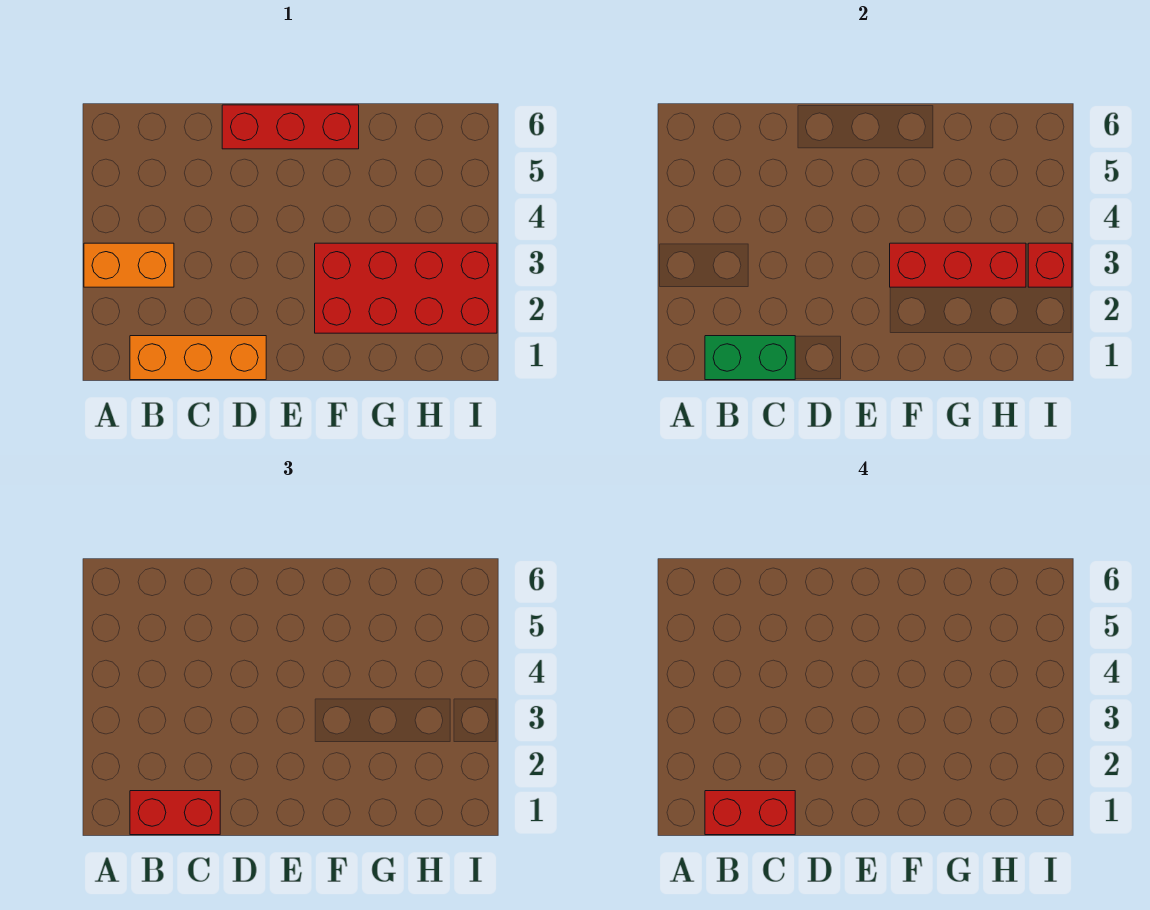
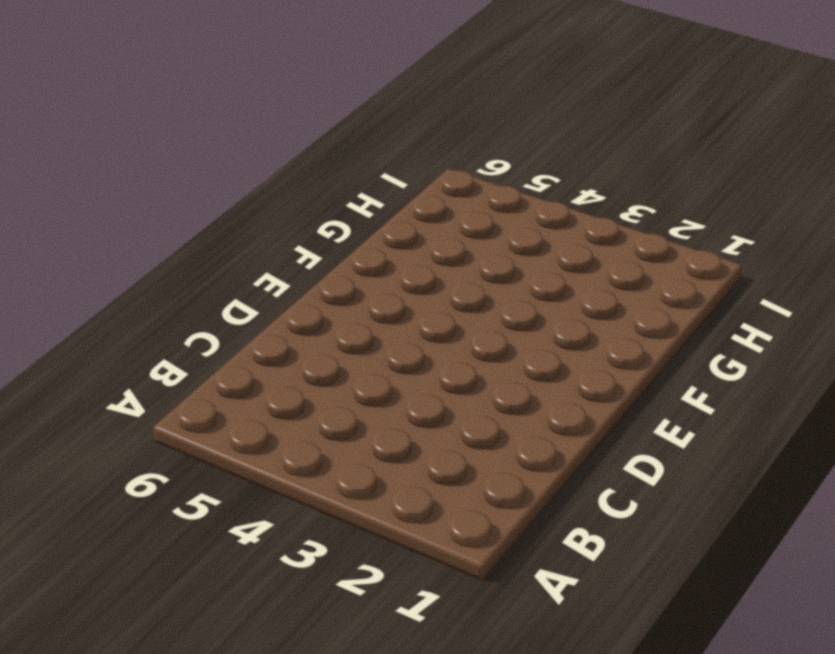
none -> orange brick A3:B3 level 1
none -> orange brick B1:D1 level 1

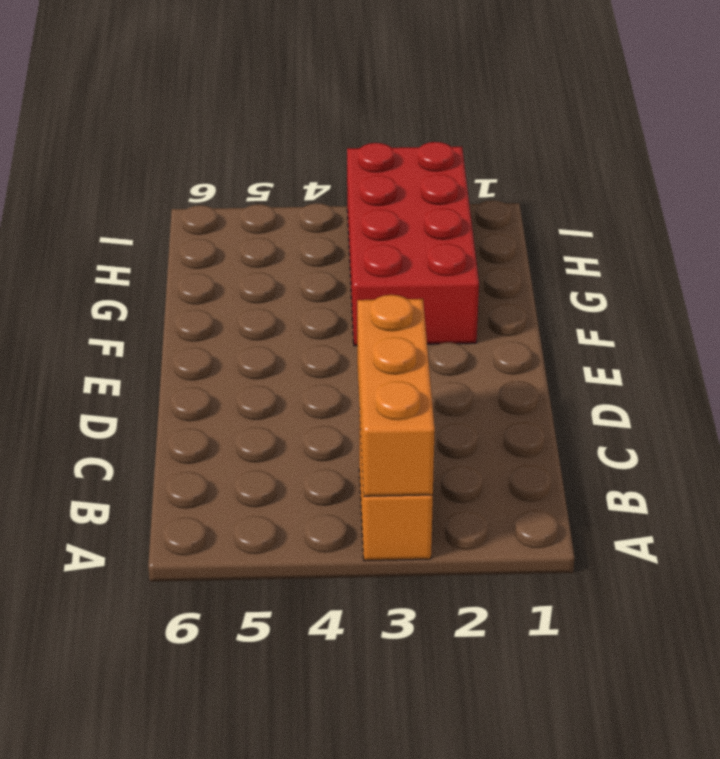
orange brick A3:C3 level 2 -> orange brick B1:D1 level 1
none -> red brick D6:F6 level 1
none -> green brick B1:C1 level 2

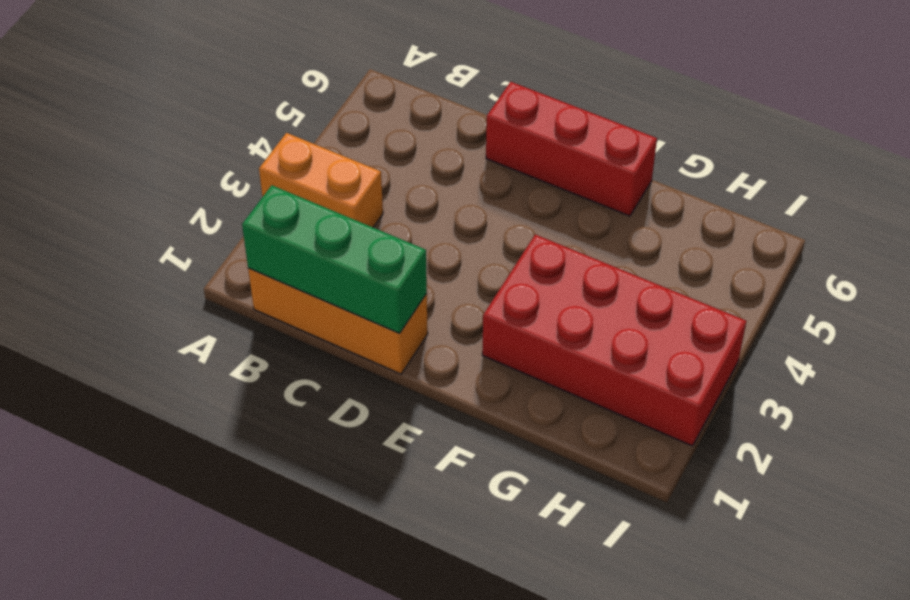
green brick B1:D1 level 2 -> green brick B1:C1 level 2
none -> red brick F3:H3 level 2
none -> red brick I3 level 2

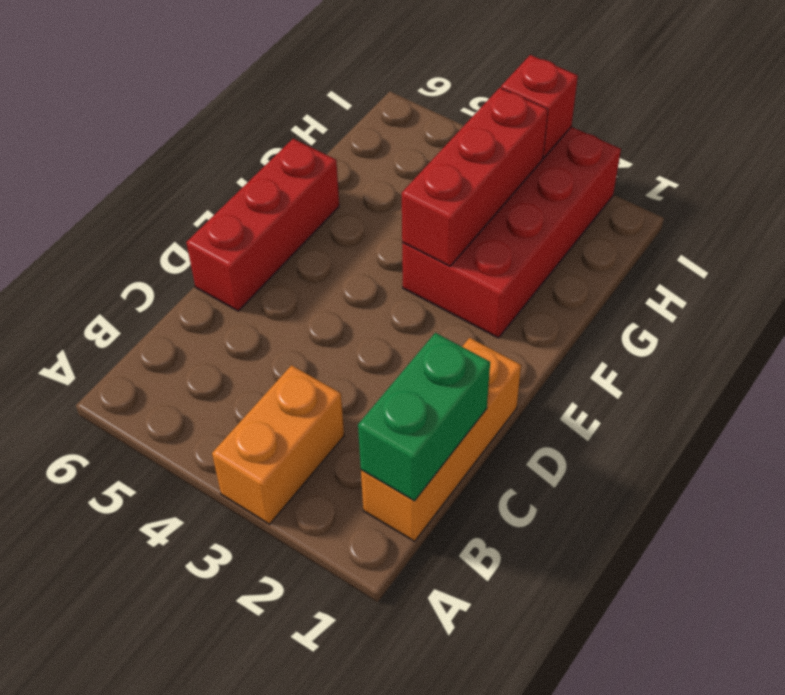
none -> red brick B1:C1 level 3
none -> red brick B1:C1 level 4

